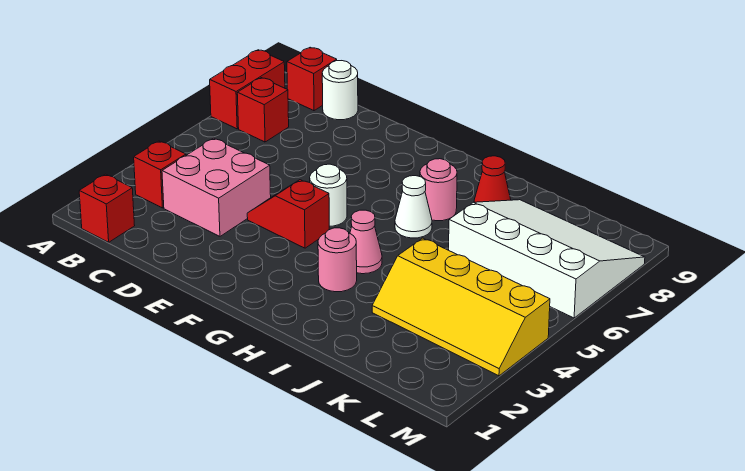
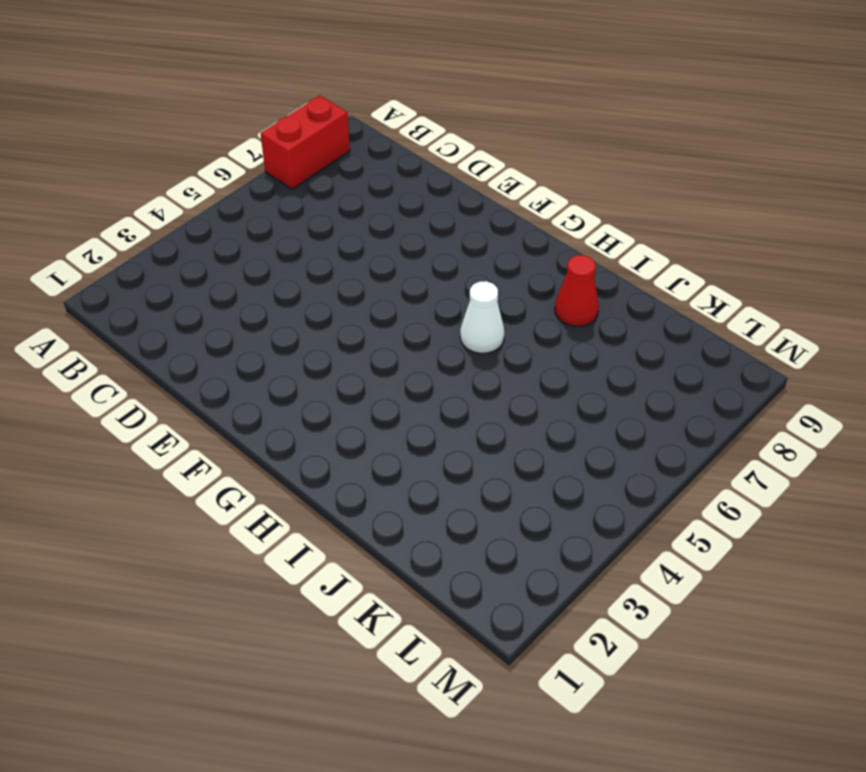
none -> red brick B1 level 1
none -> red brick B3 level 1
none -> red brick B7 level 1

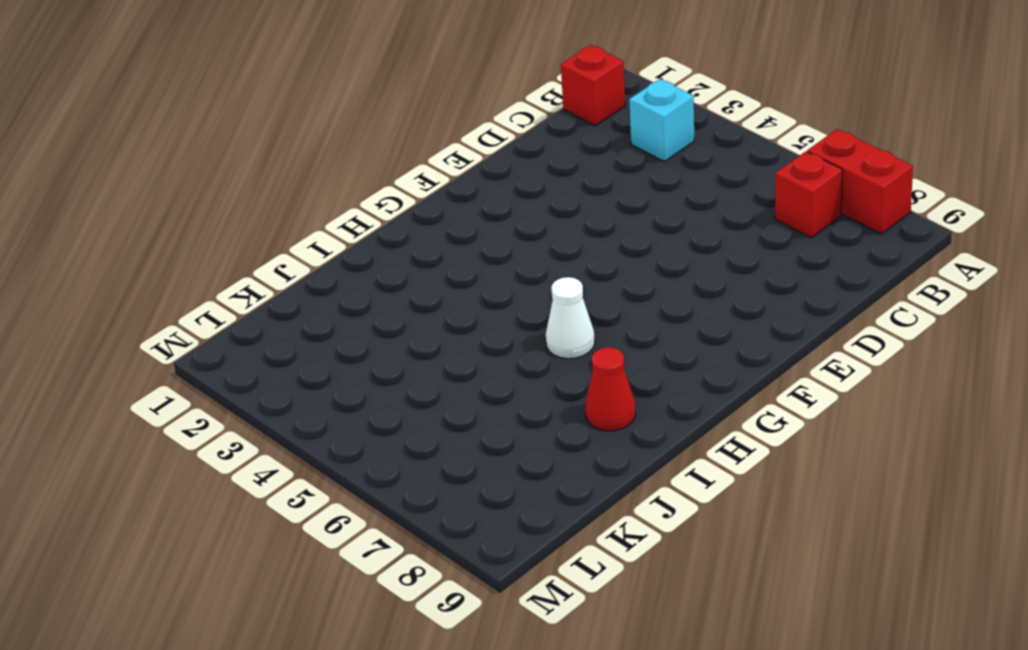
cyan brick B3 level 1 -> red brick B3 level 1
none -> red brick B9 level 1
none -> pink brick C3:D4 level 1
none -> white round brick C9 level 1

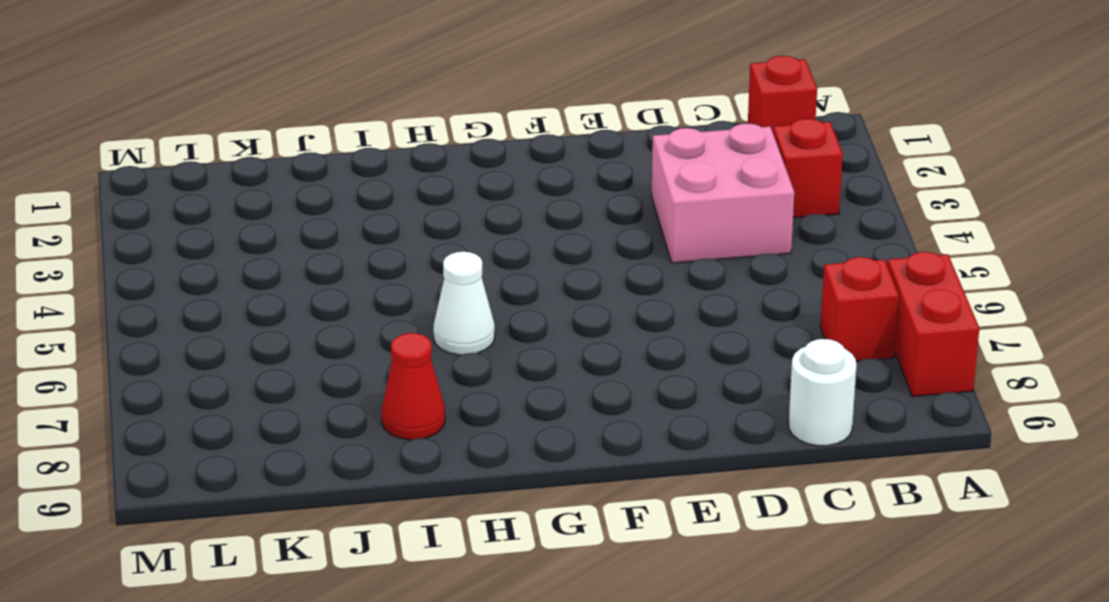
none -> red brick B9 level 1
none -> red slope E4:F4 level 1 top F
none -> white round brick F5 level 1

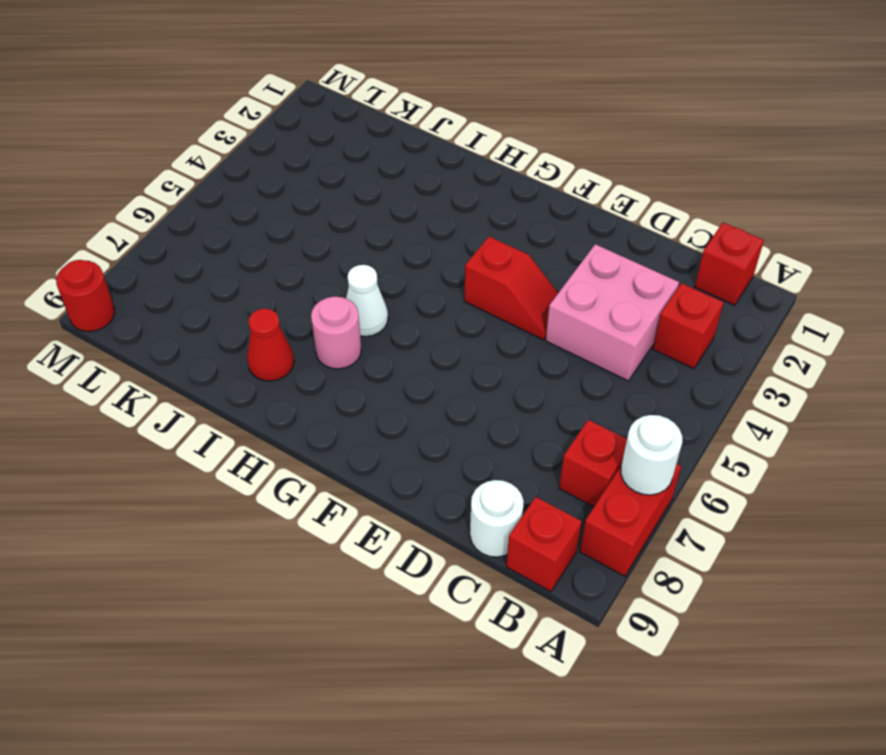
white round brick A7 level 2 -> white round brick F5 level 1
red round brick M9 level 1 -> none
none -> pink round brick H3 level 1
none -> pink cone H4 level 1
none -> yellow slope J3:M4 level 1 top 4

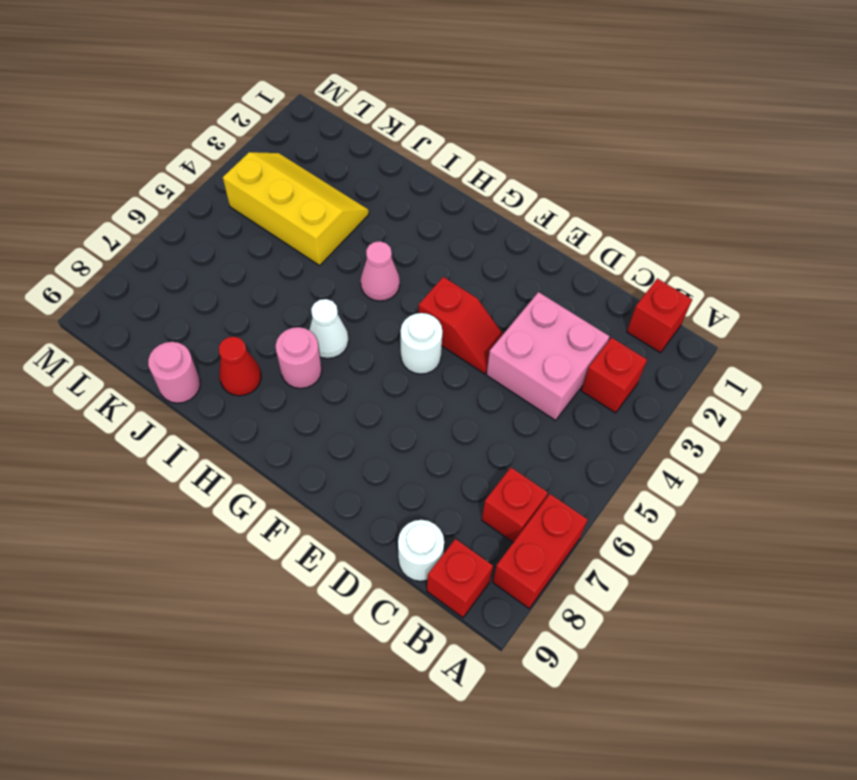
yellow slope J3:L4 level 1 top 4 -> yellow slope J3:M4 level 1 top 4
pink round brick J9 level 1 -> pink round brick H3 level 1
none -> white slope J6:M8 level 1 top 6

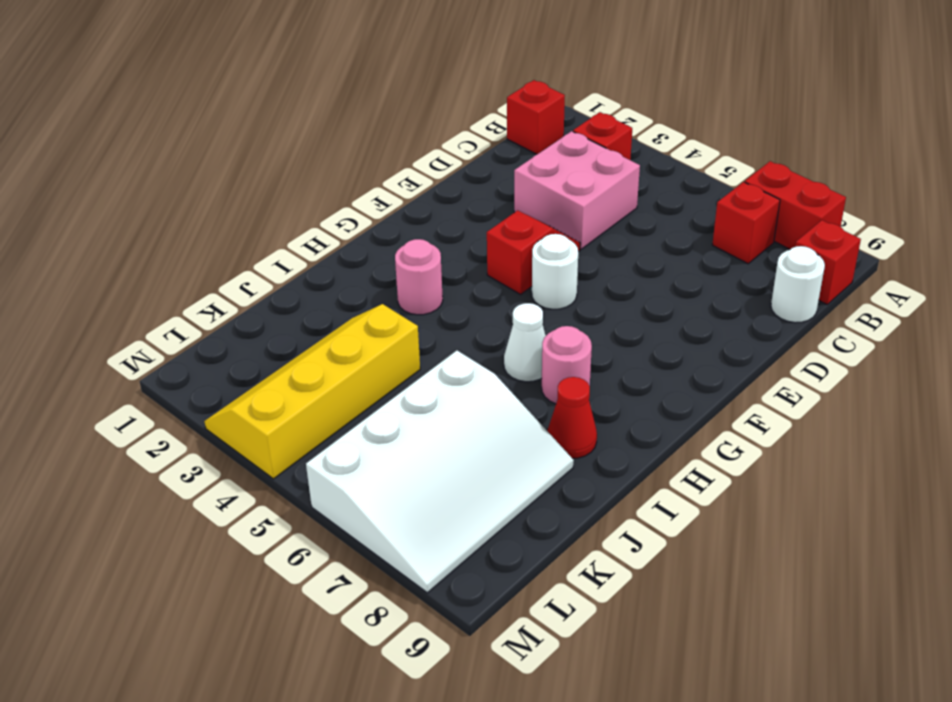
none -> pink cone H4 level 1

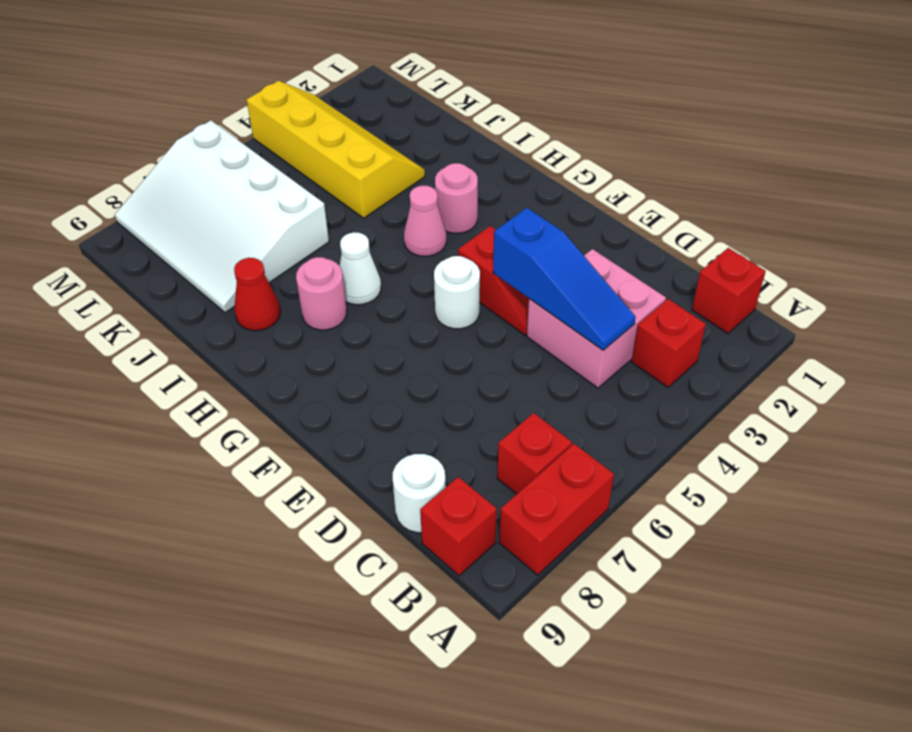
blue slope C4:E4 level 2 top E -> none

